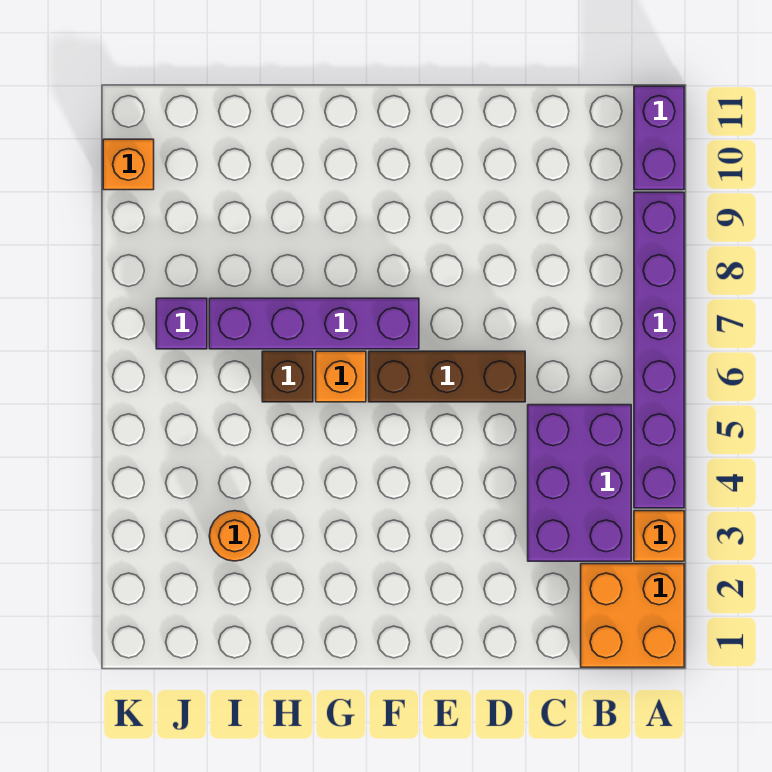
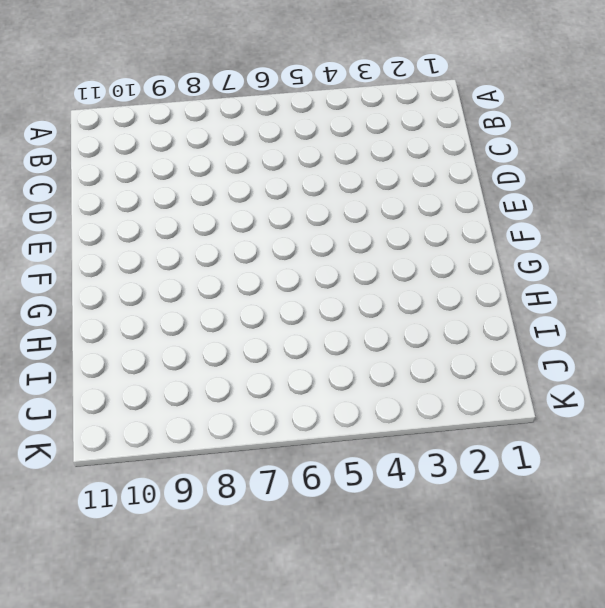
none -> orange brick A1:B2 level 1
none -> orange brick A3 level 1
none -> purple brick A4:A9 level 1

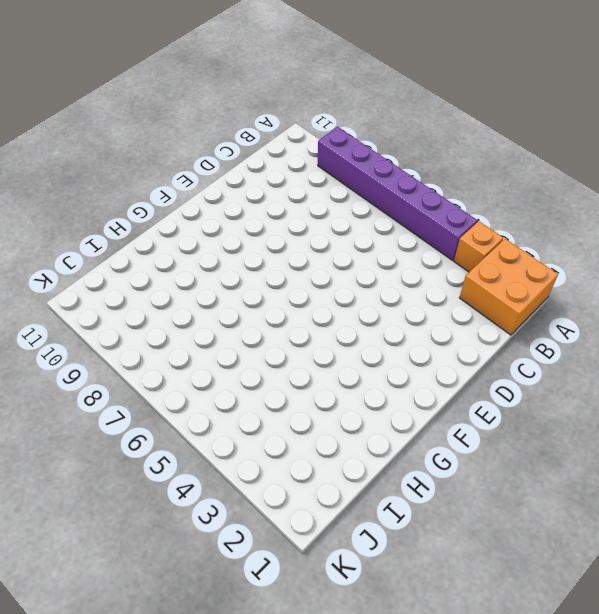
none -> purple brick A10:A11 level 1
none -> purple brick B3:C5 level 1
none -> brown brick D6:F6 level 1

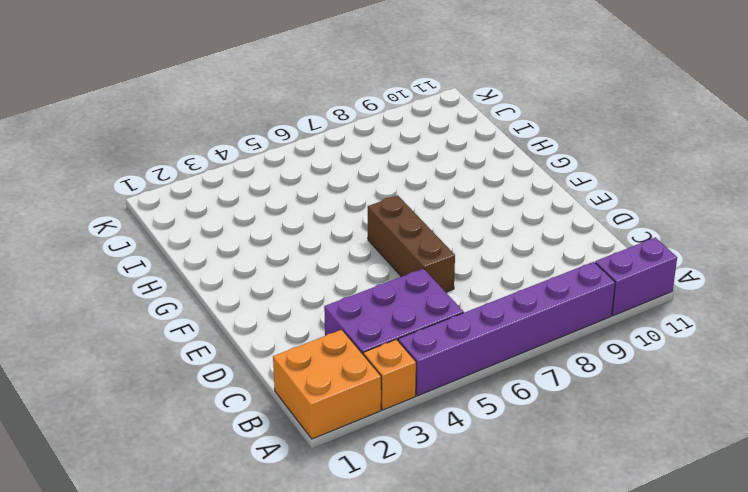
none -> purple brick F7:I7 level 1
none -> orange brick G6 level 1
none -> brown brick H6 level 1

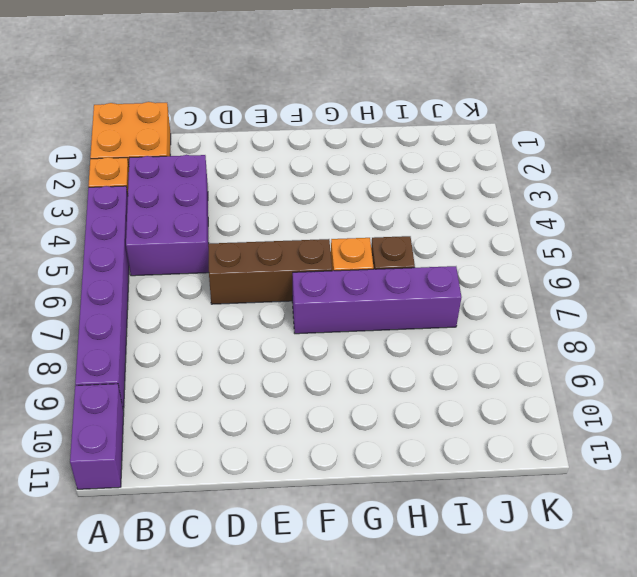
none -> orange round brick I3 level 1
none -> purple brick J7 level 1
none -> orange brick K10 level 1

